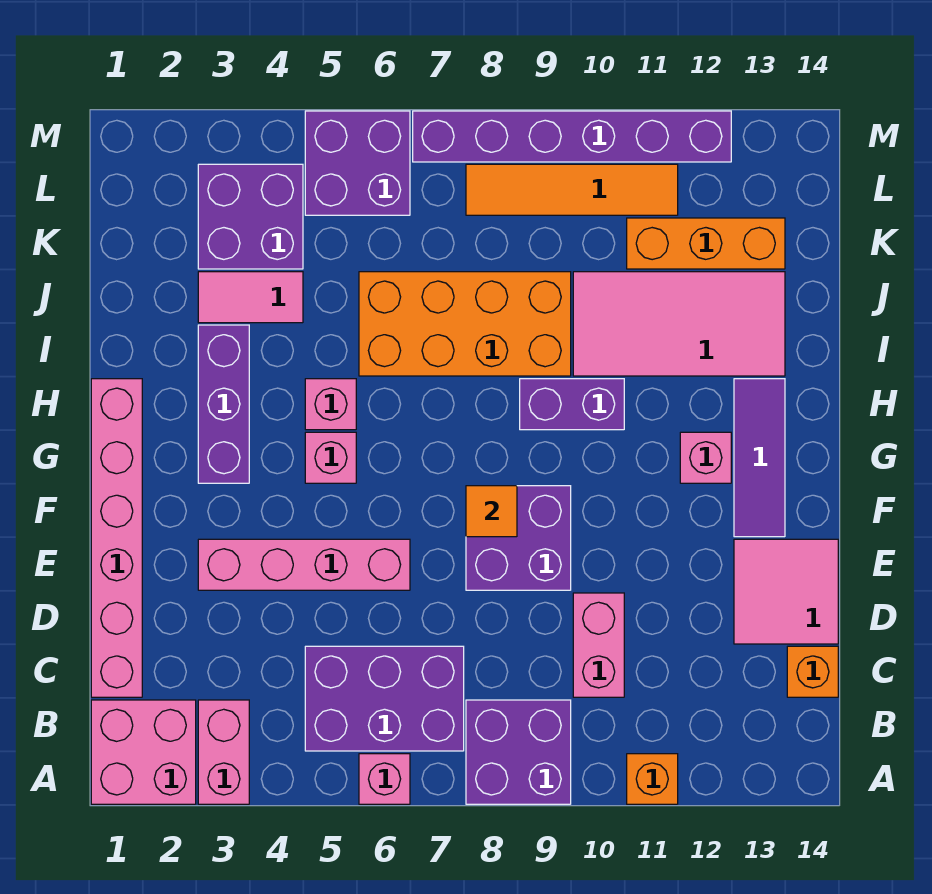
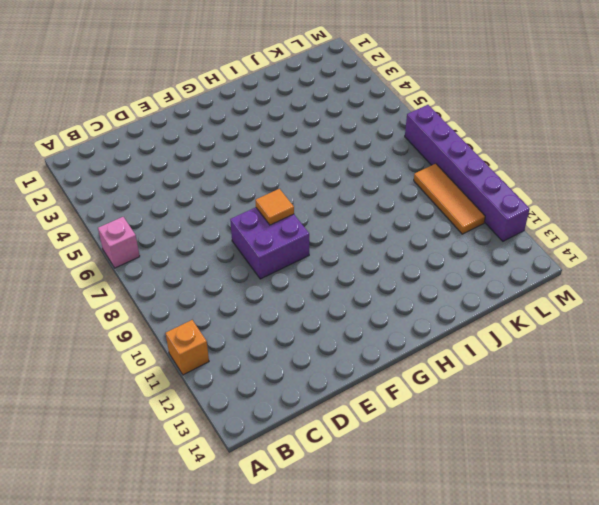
orange tile L9:L11 level 1 -> orange tile L8:L11 level 1
none -> pink brick A1:B2 level 1
none -> pink brick A3:B3 level 1
none -> purple brick A8:B9 level 1

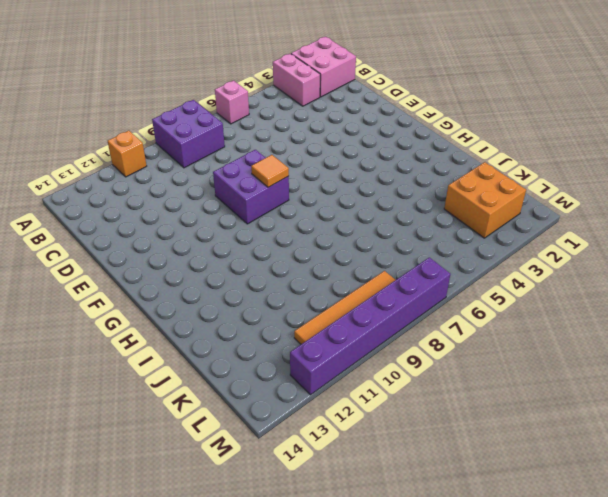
orange brick K2:L3 level 1 -> purple brick K3:L4 level 1
none -> purple brick B5:C7 level 1
none -> pink brick C1:H1 level 1
none -> pink brick C10:D10 level 1

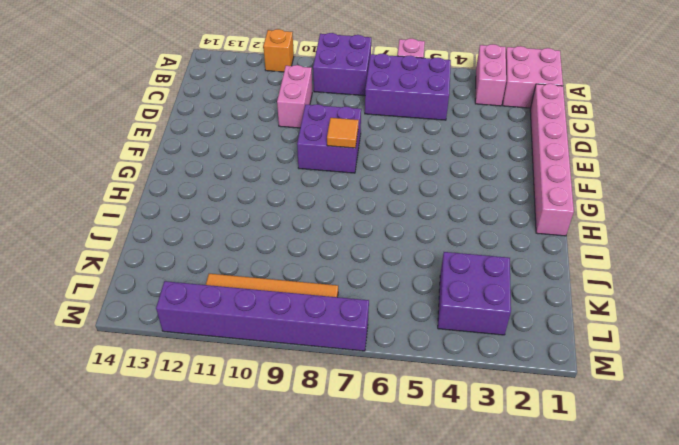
none -> orange brick C14 level 1
none -> pink tile D13:E14 level 1
none -> pink brick E3:E6 level 1

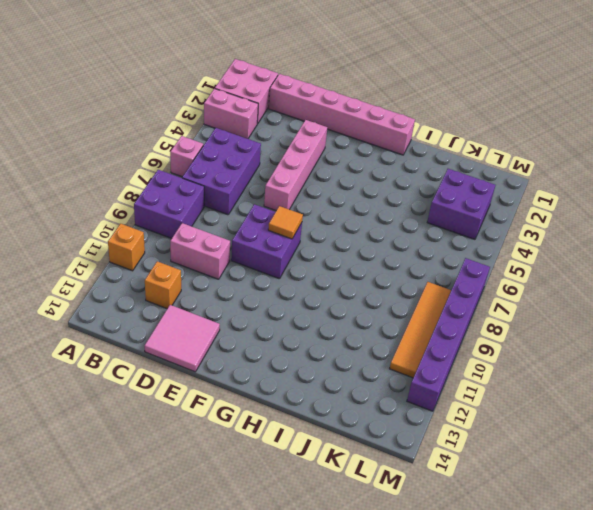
orange brick C12 level 1 -> orange brick C14 level 1
none -> purple tile F13:H13 level 1
none -> purple brick G3:I3 level 1
none -> pink brick G5 level 1

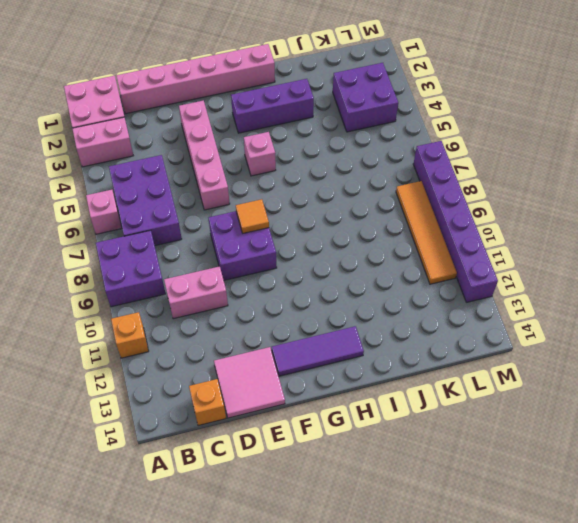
none -> pink brick G12 level 1
none -> pink brick H5 level 1
none -> purple brick H9:H10 level 1

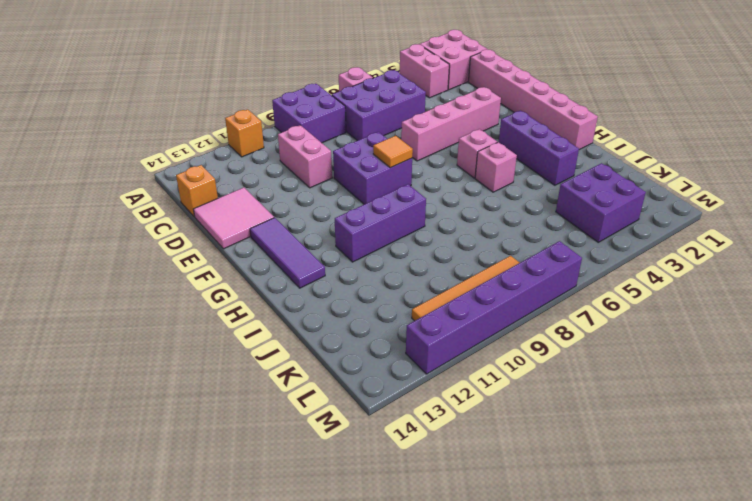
purple brick H9:H11 level 1 -> purple brick H9:H10 level 1
none -> pink brick G12 level 1
none -> orange brick I6:J9 level 1
none -> pink tile I10:J13 level 1

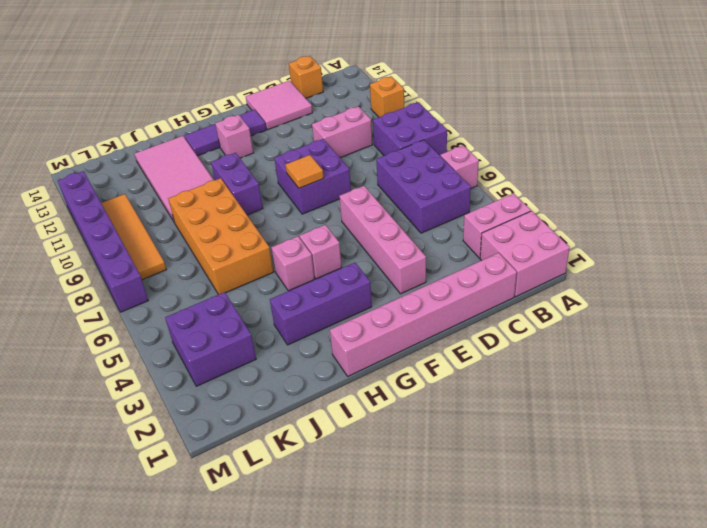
none -> pink tile J3:J4 level 1
none -> orange brick K11:K13 level 1
none -> purple brick L5:M6 level 1

